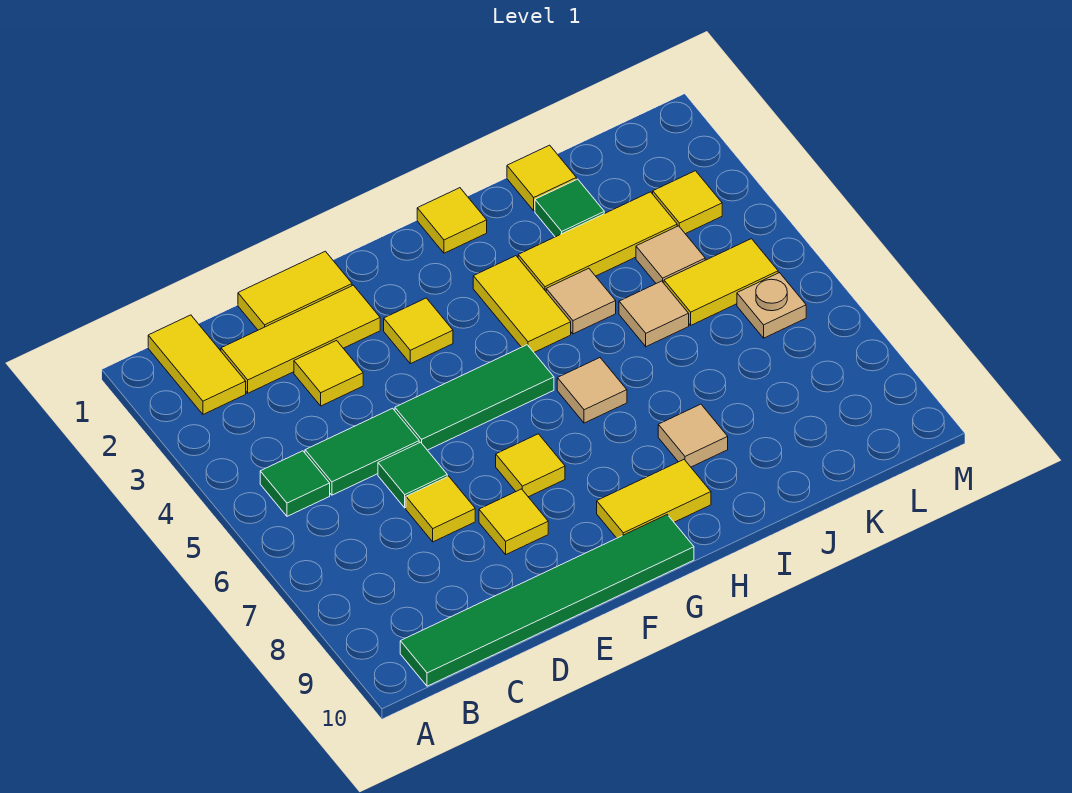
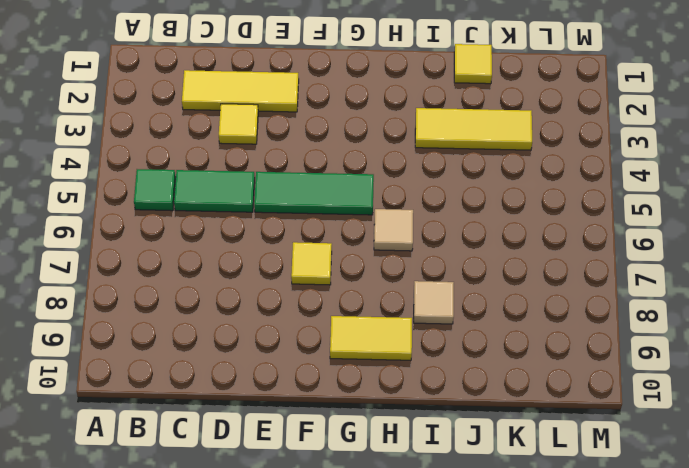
none -> yellow tile B1:B2 level 1
none -> green tile B10:G10 level 1
none -> yellow tile D1:E1 level 1

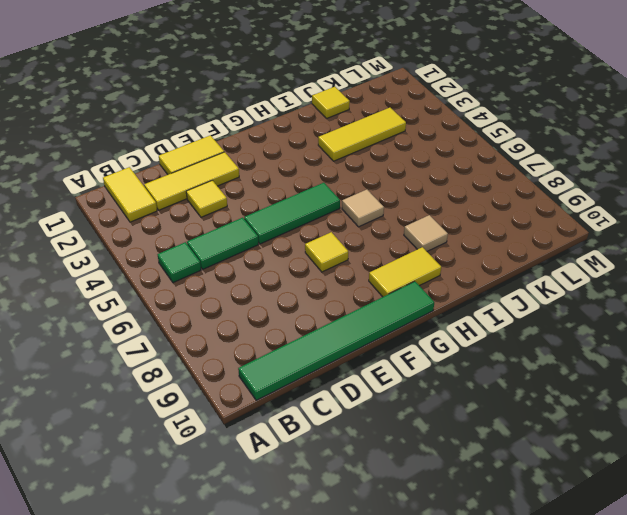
none -> green tile D6 level 1
none -> yellow tile D7 level 1
none -> yellow tile E8 level 1

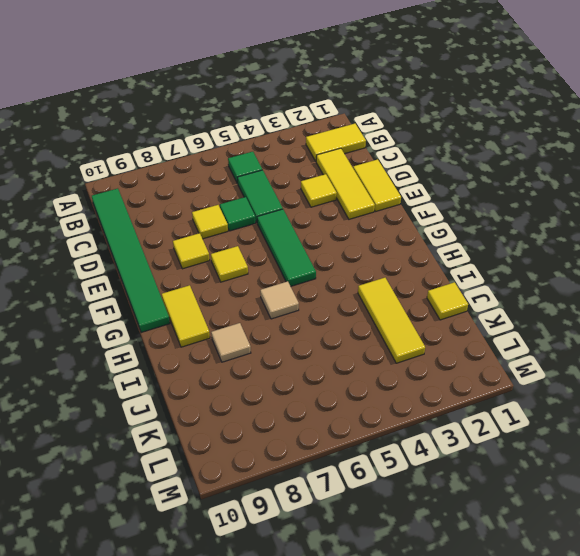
none -> yellow tile F3 level 1
none -> yellow tile H1 level 1
none -> yellow tile H3:H4 level 1

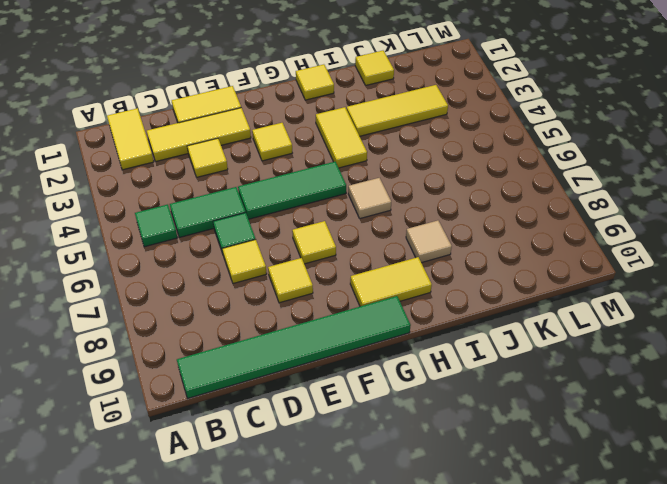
none -> tan tile I4 level 1
none -> green tile J2 level 1
none -> tan tile J5 level 1

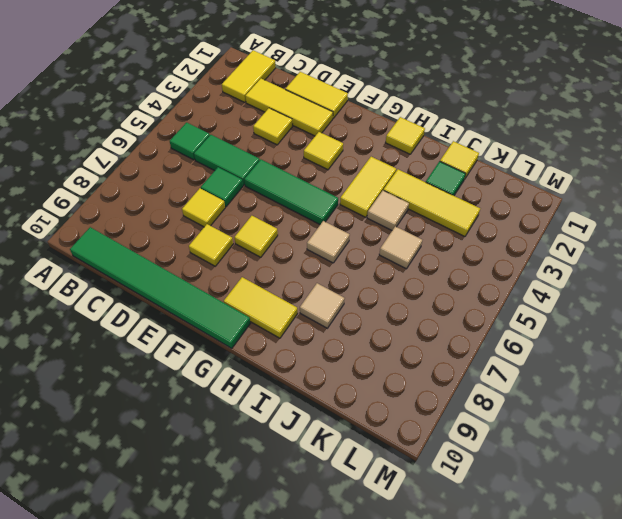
none -> tan tile K4 level 1
none -> yellow tile K5:L5 level 1
none -> yellow tile L3 level 1

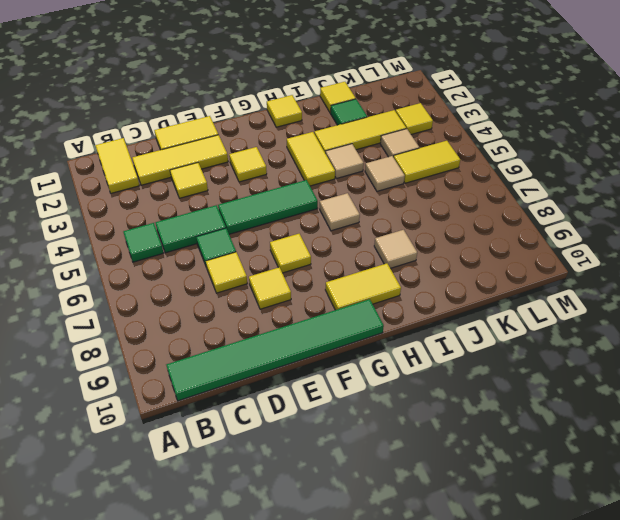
none -> tan plate L6 level 1

